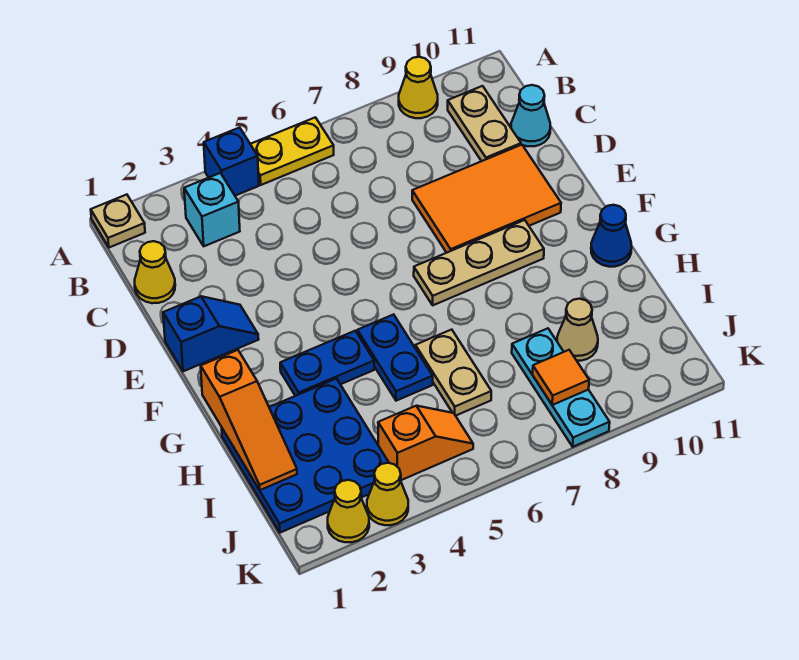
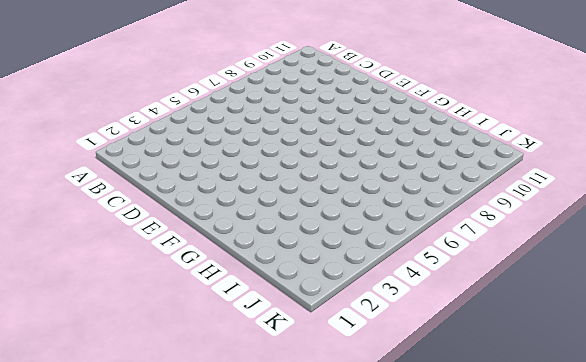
none -> tan plate A1 level 1
none -> blue brick A4 level 1
none -> yellow plate A5:A6 level 1

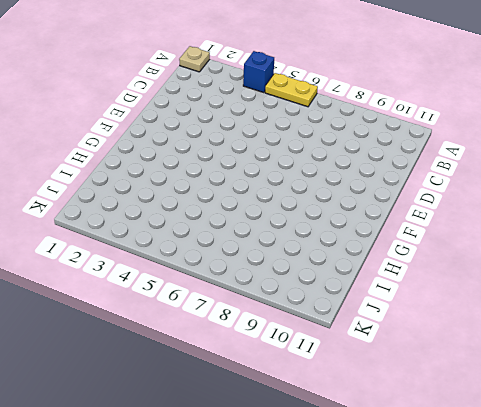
none -> yellow cone A9 level 1
none -> cyan brick B3 level 1
none -> tan plate B10:C10 level 1

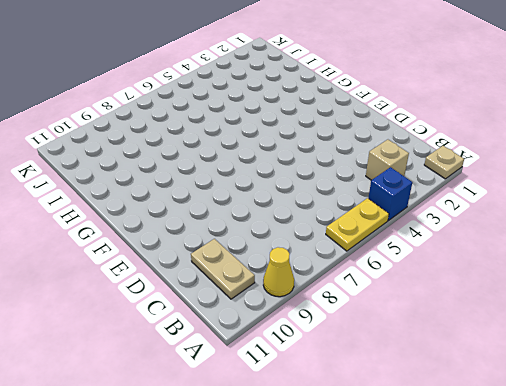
tan brick B3 level 1 -> cyan brick B3 level 1
none -> yellow cone C1 level 1
none -> cyan cone C11 level 1
none -> orange tile D8:E10 level 1

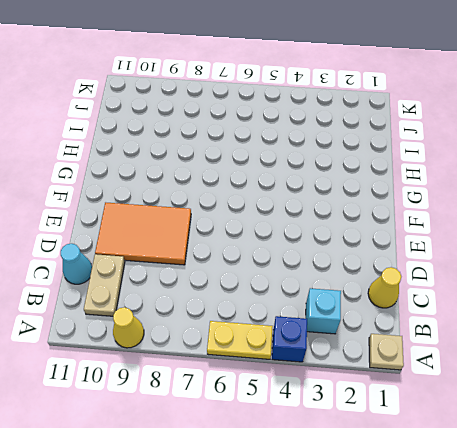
none -> blue slope E1:E2 level 1 top 1
none -> tan plate F7:F9 level 1
none -> blue plate G3:G4 level 1

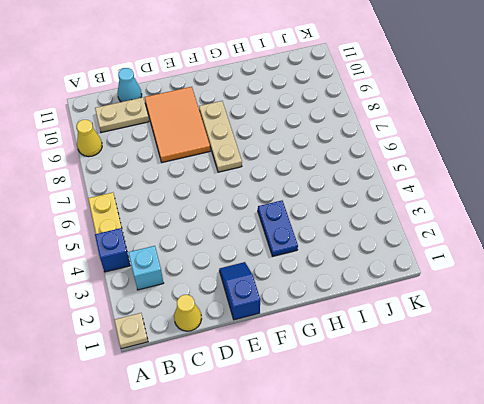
none -> blue plate G5:H5 level 1
none -> blue cone G11 level 1
none -> blue plate H1:J3 level 1

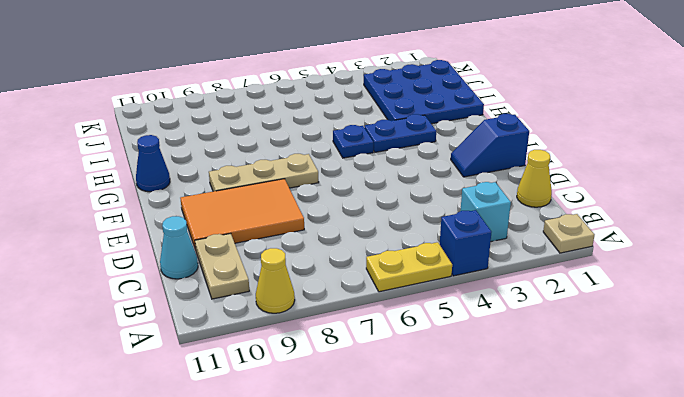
blue plate G5 level 1 -> blue plate G5:H5 level 1
none -> tan plate H6:I6 level 1
none -> cyan plate I8:K8 level 1
none -> tan cone I9 level 1

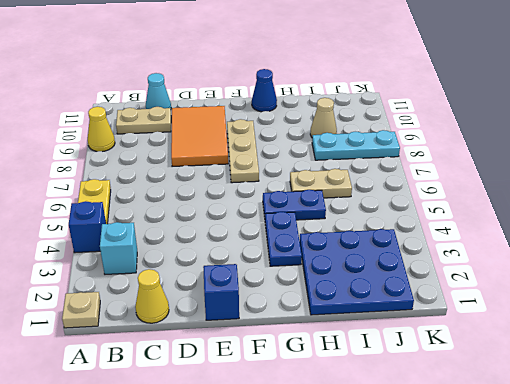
none -> orange slope J4:J5 level 1 top 4
none -> yellow cone K2 level 1
none -> yellow cone K3 level 1

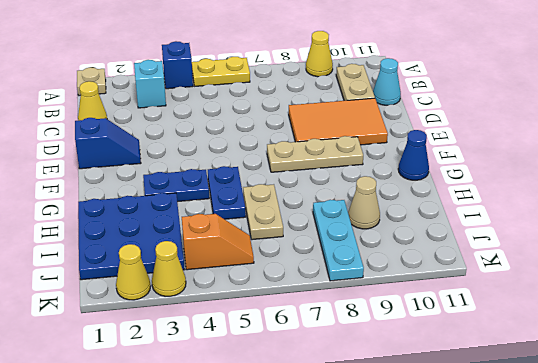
none -> orange slope G1:I1 level 2 top G
none -> orange tile J8 level 2

